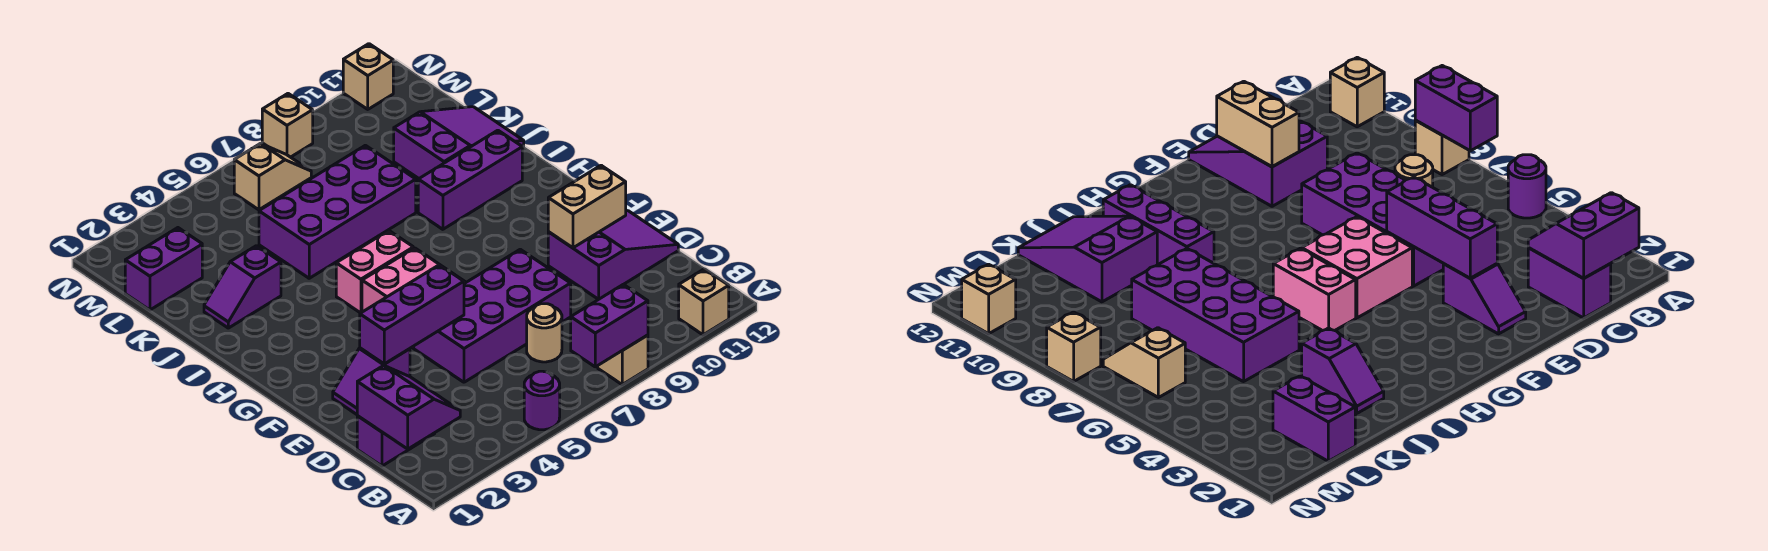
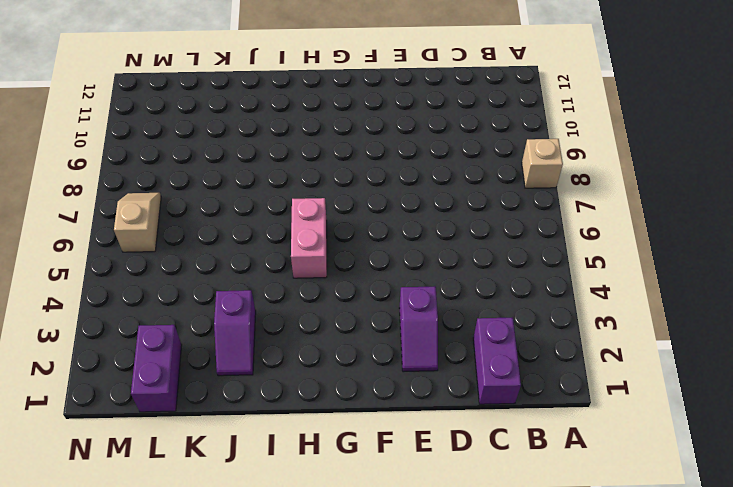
none -> purple round brick A5 level 1
none -> tan brick A11 level 1
none -> tan round brick C7 level 1

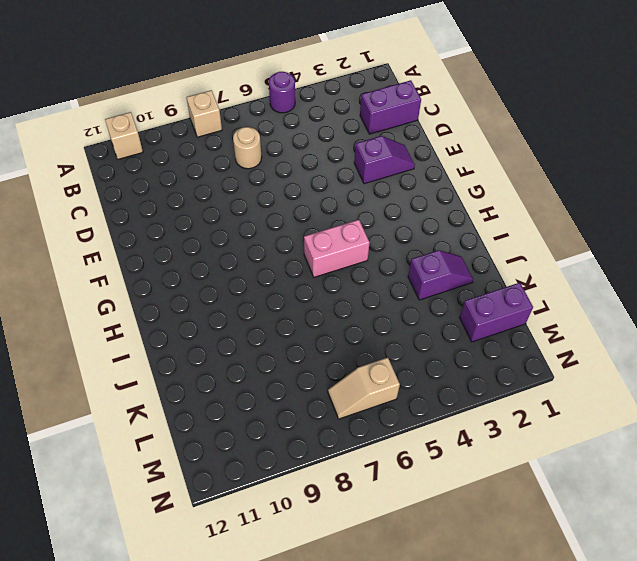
none -> purple brick D5:E8 level 1
none -> purple slope D10:E12 level 1 top 10
none -> pink brick F5:G6 level 1

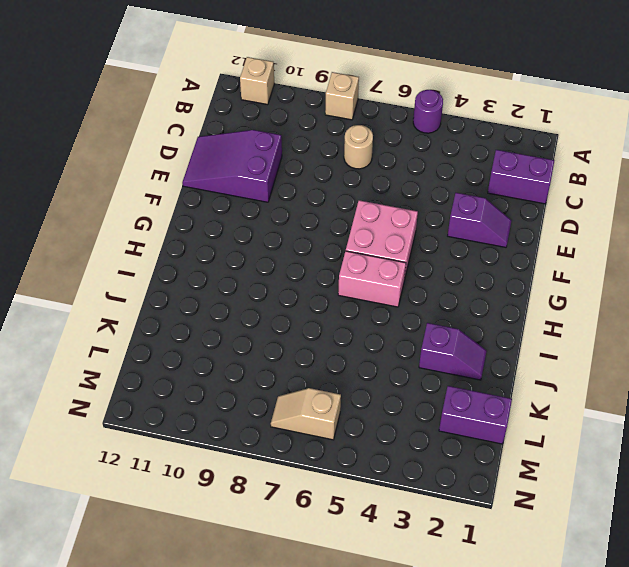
none -> purple brick D5:E8 level 1
none -> purple brick I9:I11 level 1
none -> purple brick J5:K8 level 1

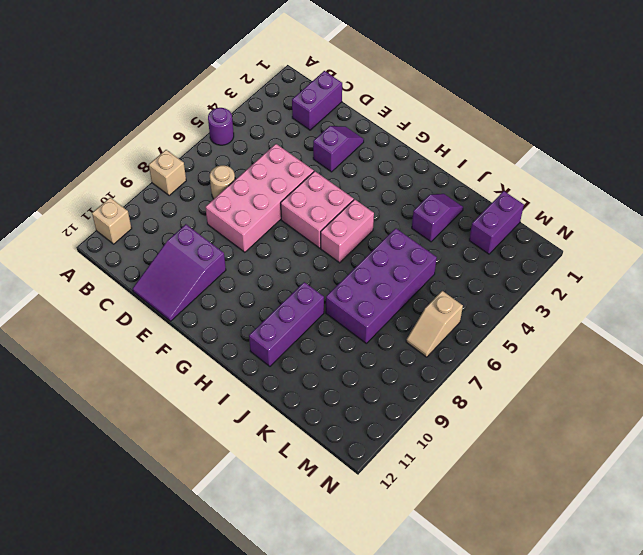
pink brick D5:E8 level 1 -> purple brick D5:E8 level 1
none -> purple slope J10:K12 level 1 top 10
none -> tan brick N8 level 1
none -> tan brick N11 level 1

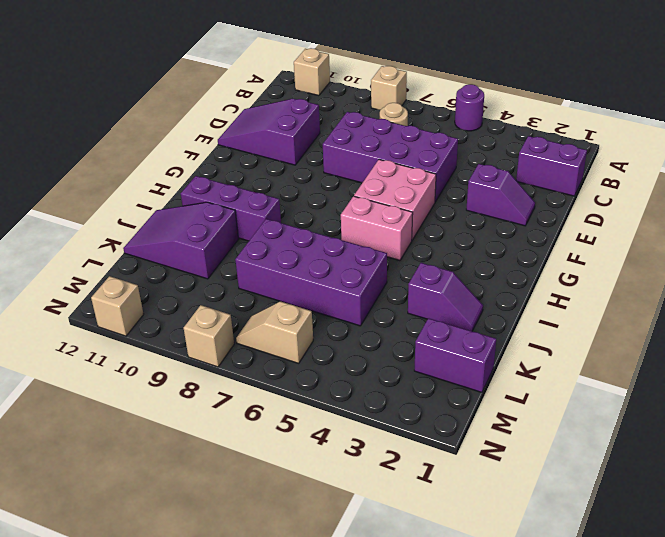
none -> purple brick A7:A8 level 2
none -> purple slope B1:C2 level 2 top 1
none -> purple brick E3:E5 level 2

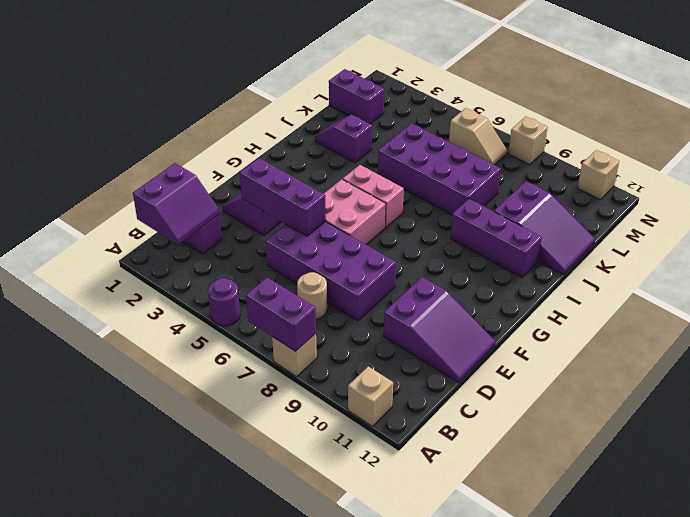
none -> tan brick E10:E11 level 2

